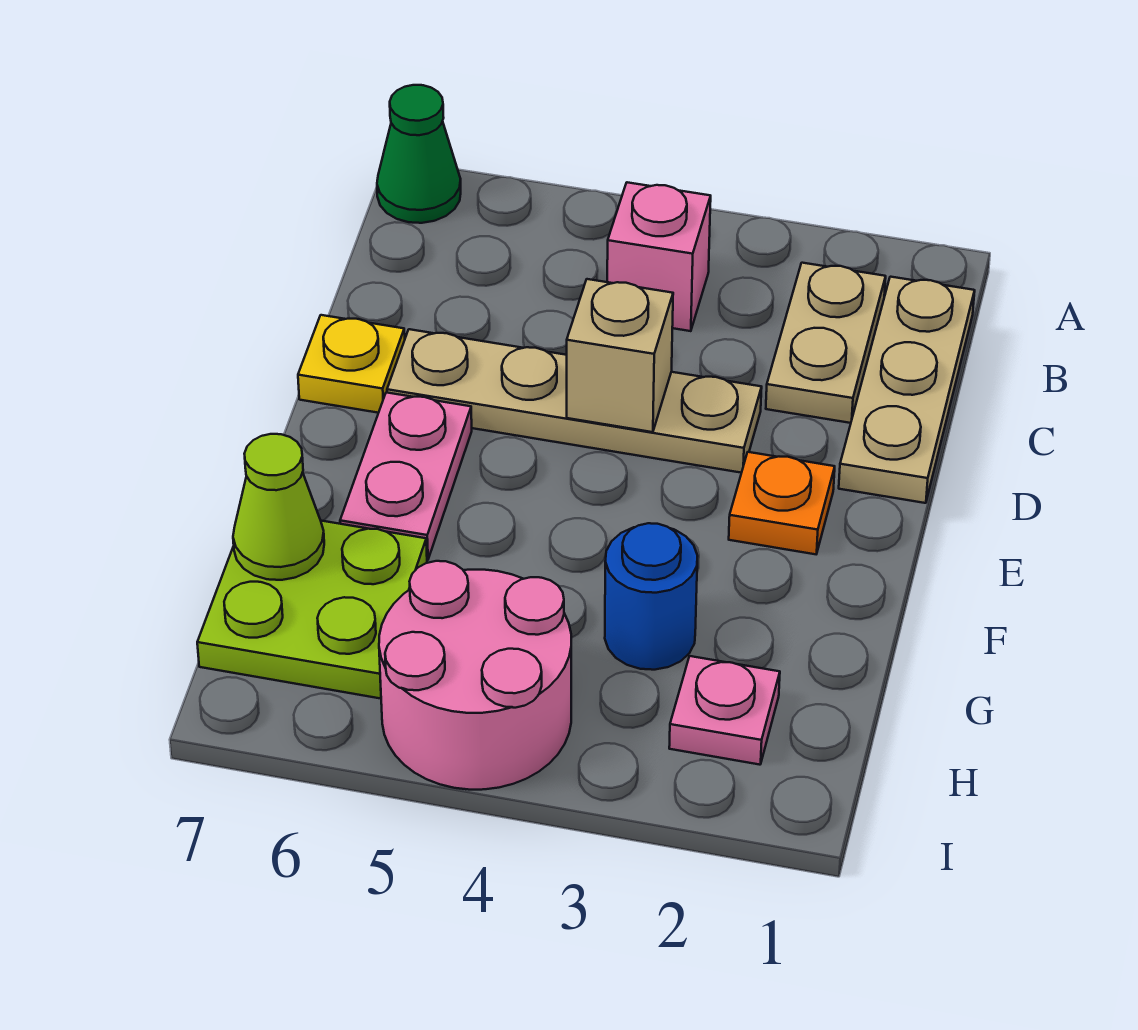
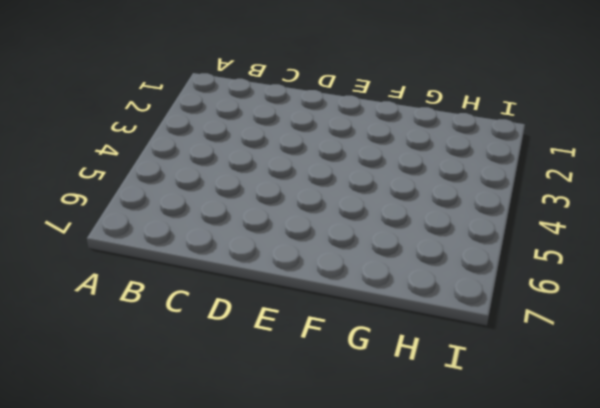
none -> green cone A7 level 1
none -> tan plate B1:D1 level 1
none -> tan plate B2:C2 level 1

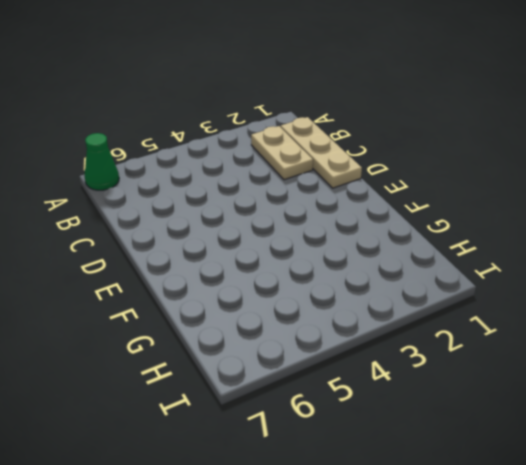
none -> pink brick B4 level 1
none -> tan plate D3:D6 level 1
none -> yellow plate D7 level 1

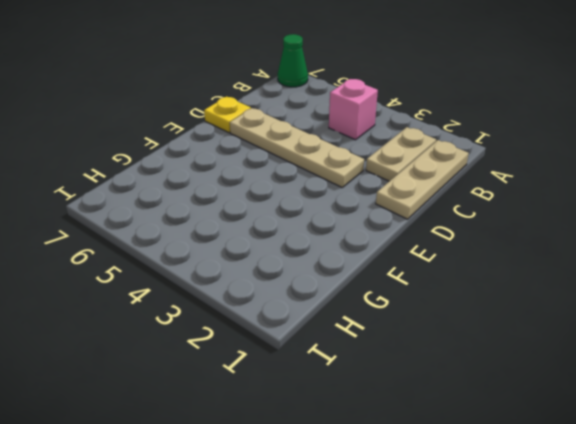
none -> orange plate E2 level 1
none -> pink plate E6:F6 level 1
none -> blue round brick G3 level 1

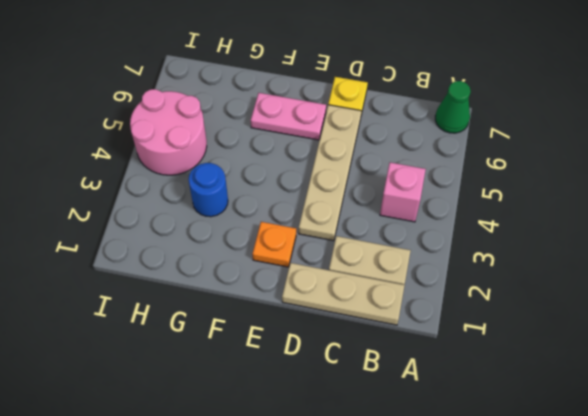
none -> lime plate G6:H7 level 1
none -> pink plate H2 level 1
none -> tan brick D4 level 2

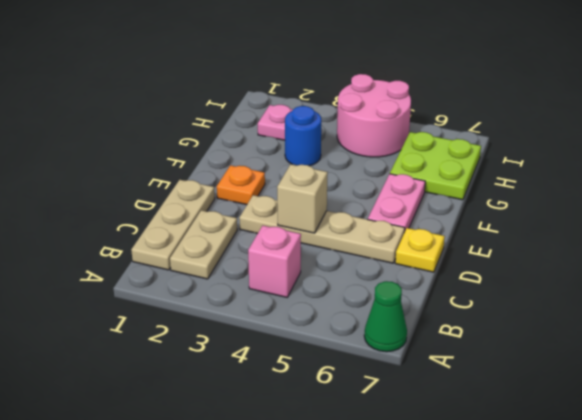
none -> lime cone G7 level 2

